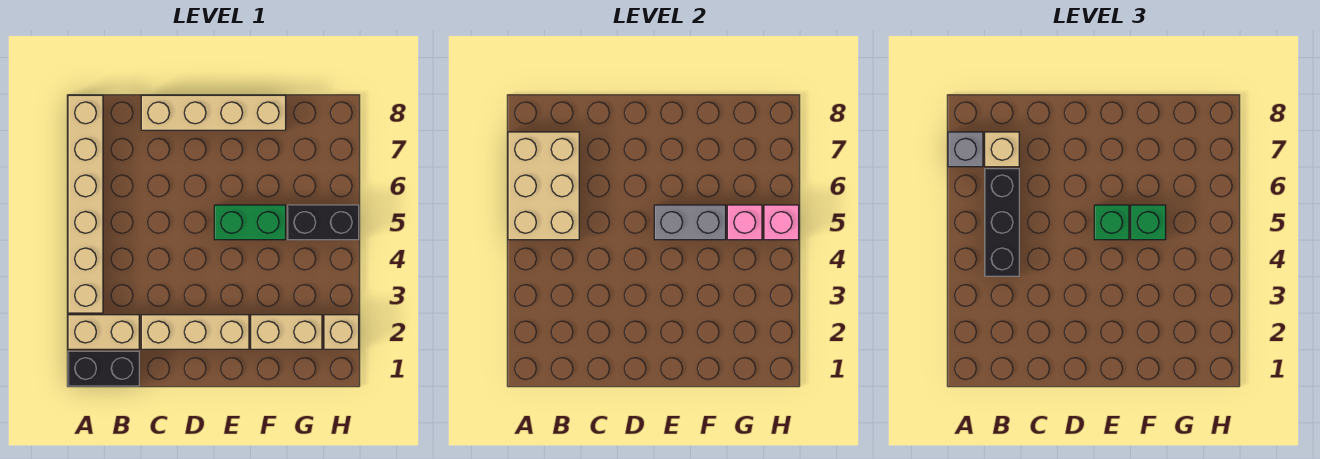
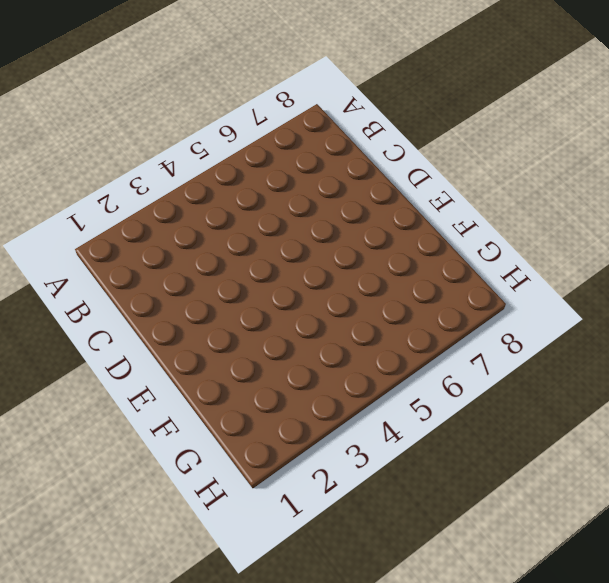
none -> black brick A1:B1 level 1
none -> tan brick A2:B2 level 1
none -> tan brick A3:A8 level 1

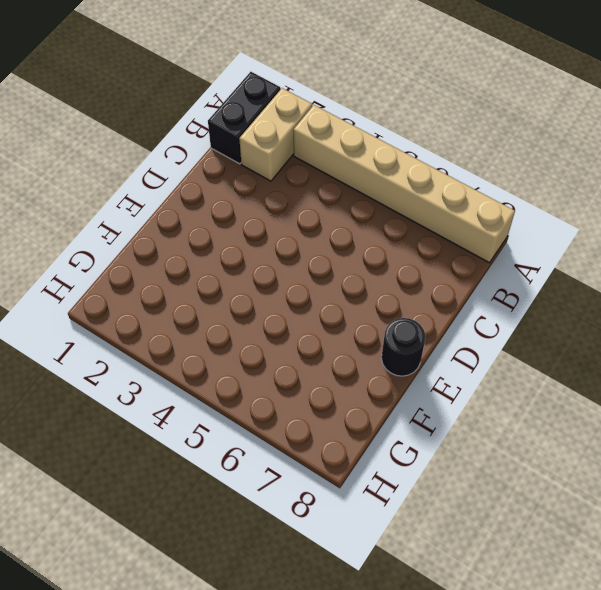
black round brick E8 level 1 -> tan brick C8:F8 level 1
none -> tan brick C2:E2 level 1
none -> green brick E5:F5 level 1
none -> tan brick F2:G2 level 1

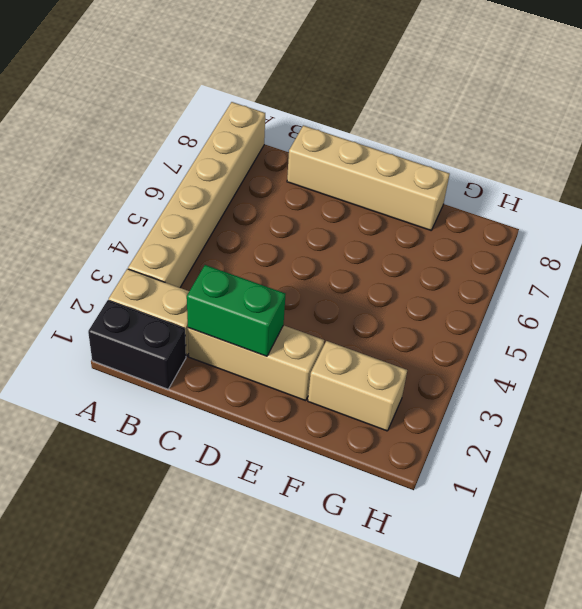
green brick C2:D2 level 2 -> green brick E5:F5 level 1
none -> black brick G5:H5 level 1
none -> tan brick H2 level 1
none -> tan brick A5:B7 level 2

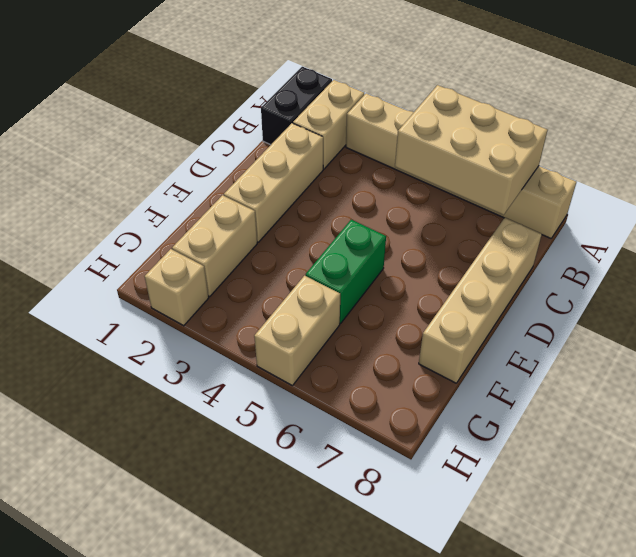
tan brick G5:H5 level 1 -> black brick G5:H5 level 1
none -> grey brick E5:F5 level 2
none -> pink brick G5 level 2
none -> pink brick H5 level 2

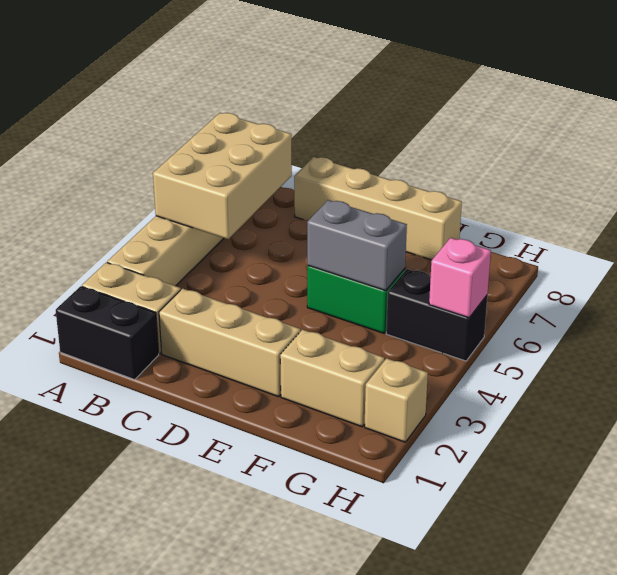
none -> pink brick G5 level 2
none -> grey brick A7 level 3
none -> black brick B4:B6 level 3

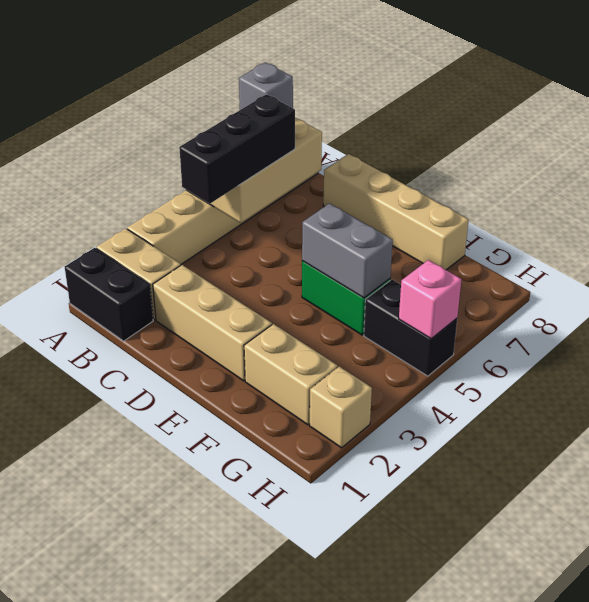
none -> pink brick G5 level 2
none -> tan brick B7 level 3
none -> green brick E5 level 3

